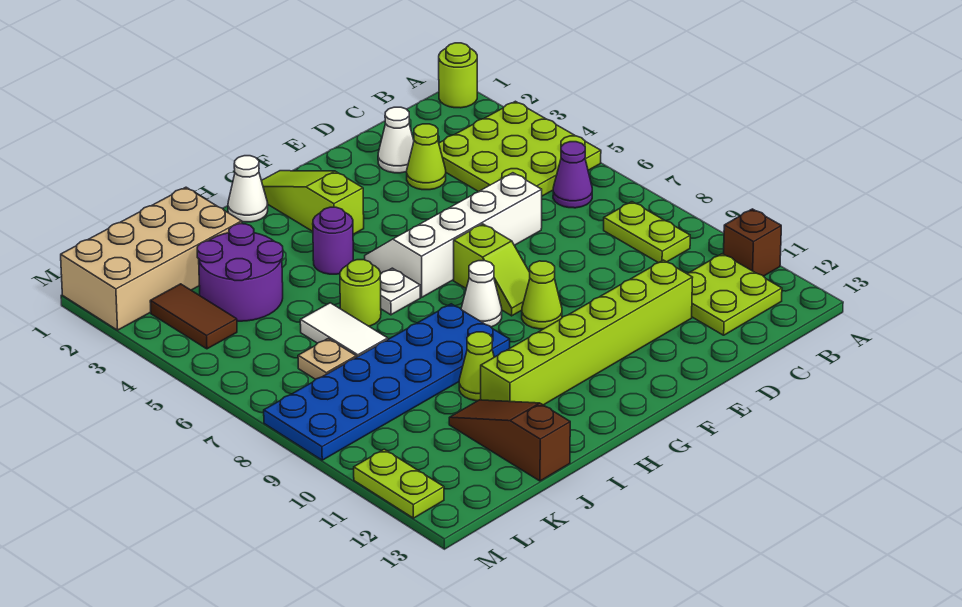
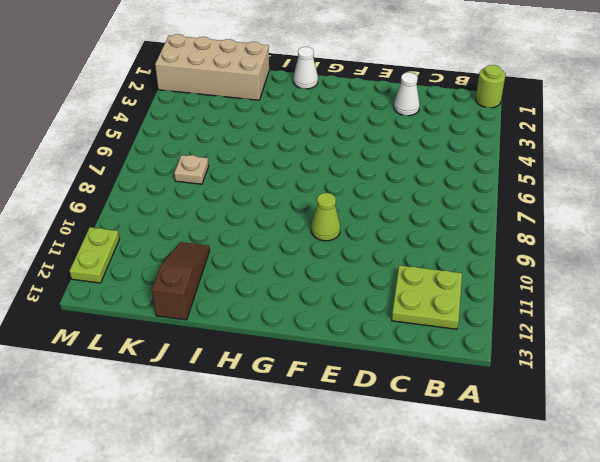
none -> lime plate A3:C5 level 1
none -> brown brick A11 level 1
none -> purple cone B6 level 1

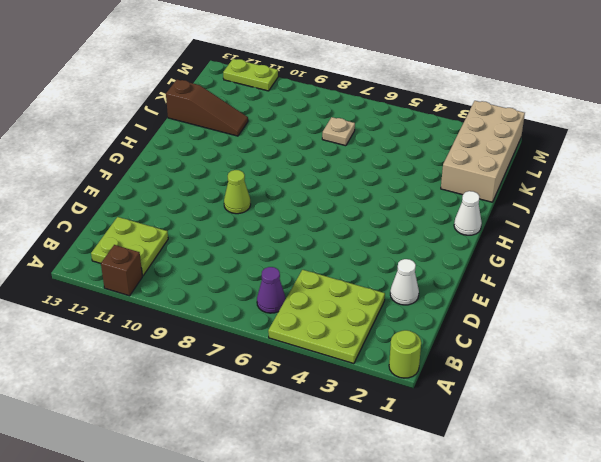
none -> lime plate B8:B9 level 1
none -> lime cone D3 level 1
none -> white slope D5:G6 level 1 top 6

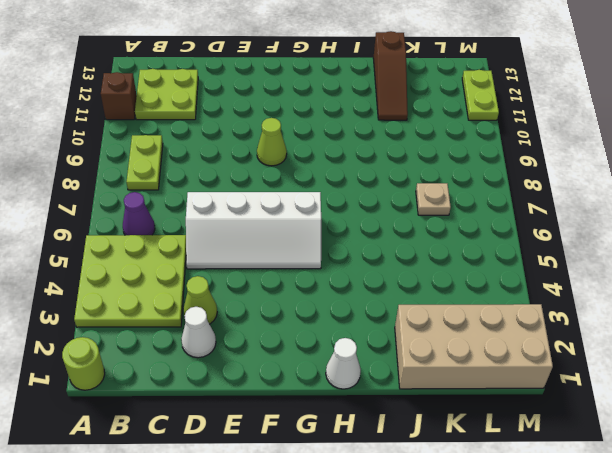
none -> lime brick D11:I11 level 1
none -> lime slope F7:F8 level 1 top 7
none -> lime slope G1:G3 level 1 top 3

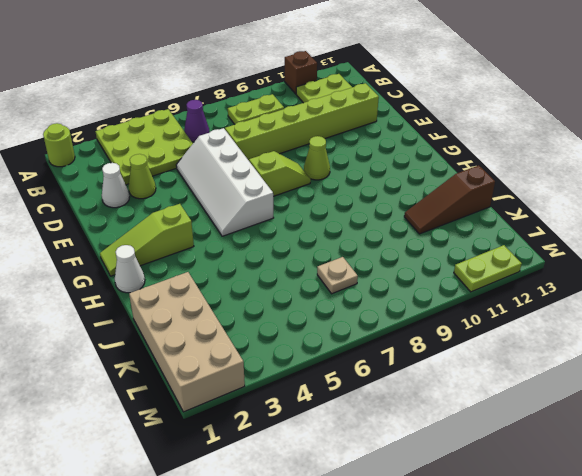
lime brick D7:D12 level 1 -> lime brick D11:I11 level 1
none -> white cone G8 level 1
none -> purple round brick H4 level 1
none -> white plate H6 level 1

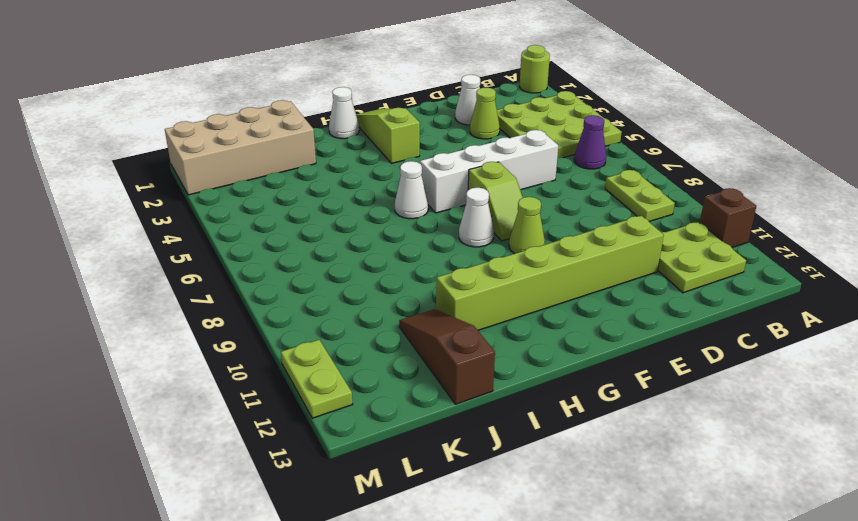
white cone H6 level 1 -> white plate H6 level 1
none -> purple round brick H4 level 1
none -> blue plate H8:M9 level 1
none -> lime round brick I6 level 1

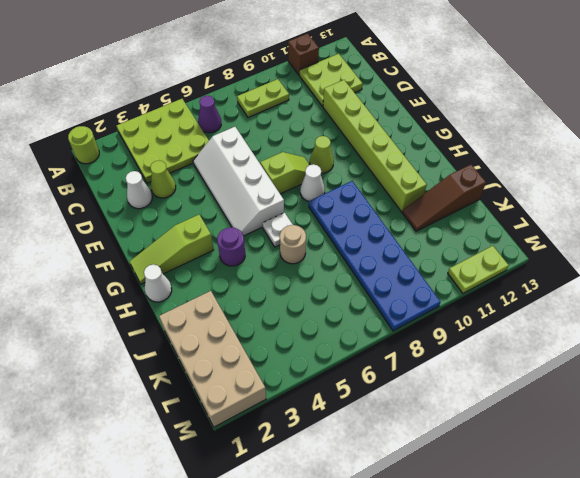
tan round brick I6 level 1 -> lime round brick I6 level 1
none -> lime cone I10 level 1
none -> purple round brick J3:K4 level 1
none -> white tile J6:J7 level 1

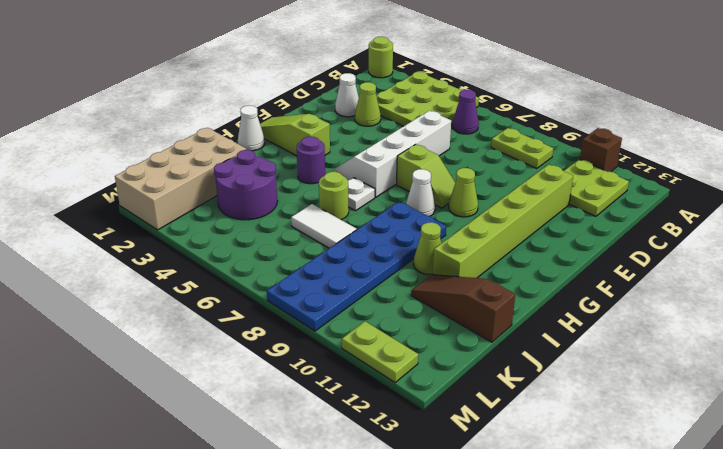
none -> tan plate K7 level 1
none -> brown tile L3:L4 level 1

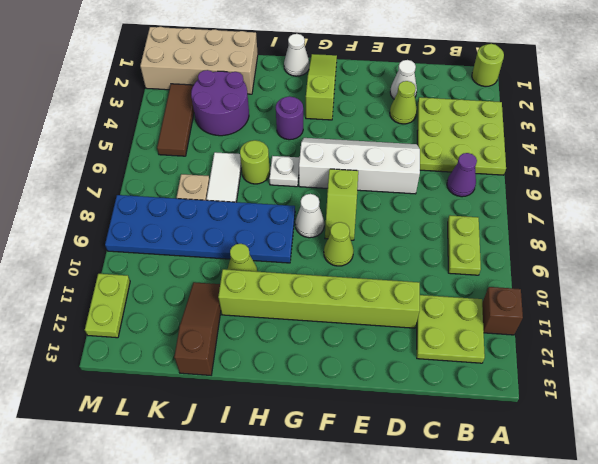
brown tile L3:L5 level 1 -> brown tile L3:L4 level 1

